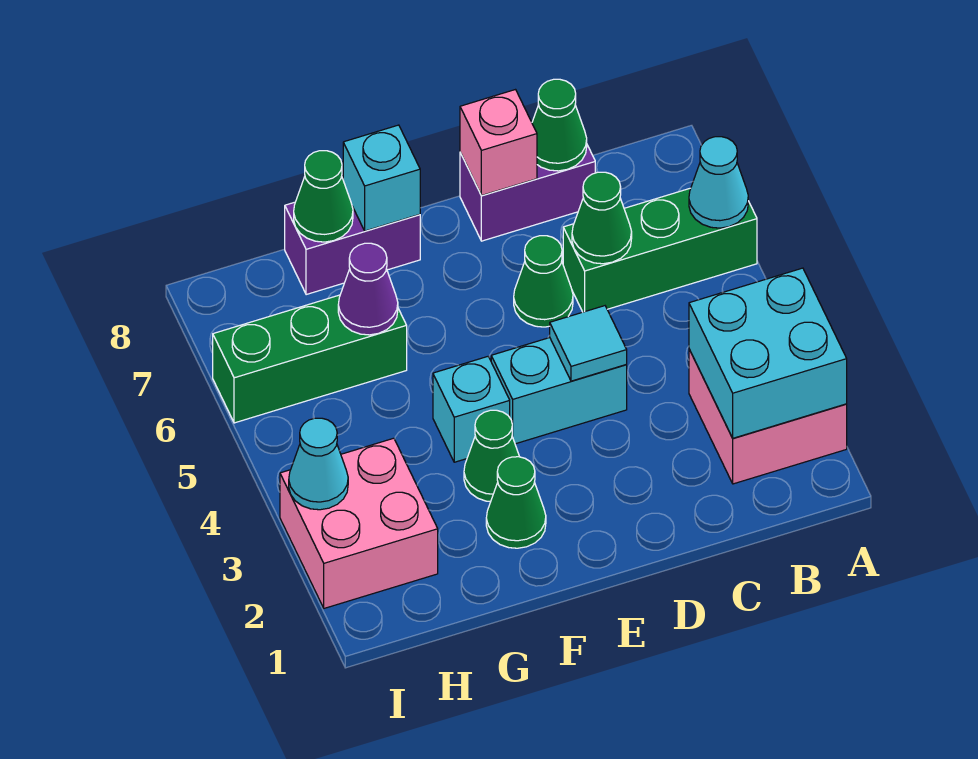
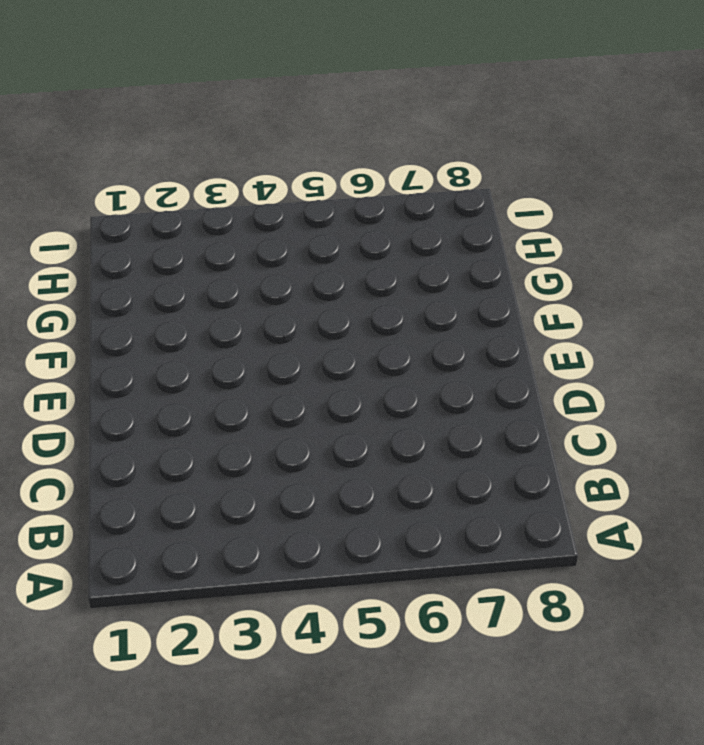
none -> pink brick A2:B3 level 1
none -> green brick A6:C6 level 1
none -> purple brick C8:D8 level 1

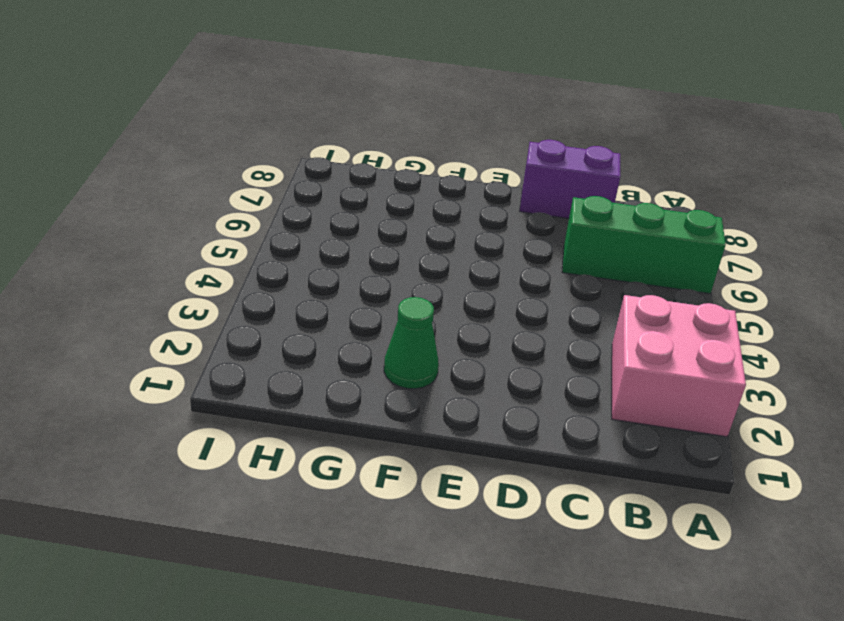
none -> cyan brick D4:E4 level 1
none -> green cone D6 level 1
none -> green cone F3 level 1

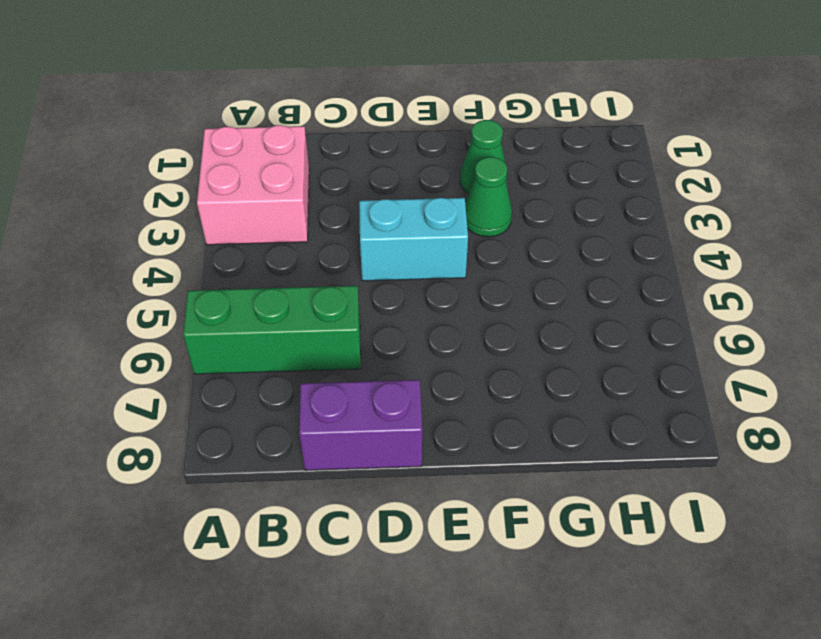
none -> green cone D6 level 1
none -> cyan brick F4 level 1
none -> purple brick F8:G8 level 1

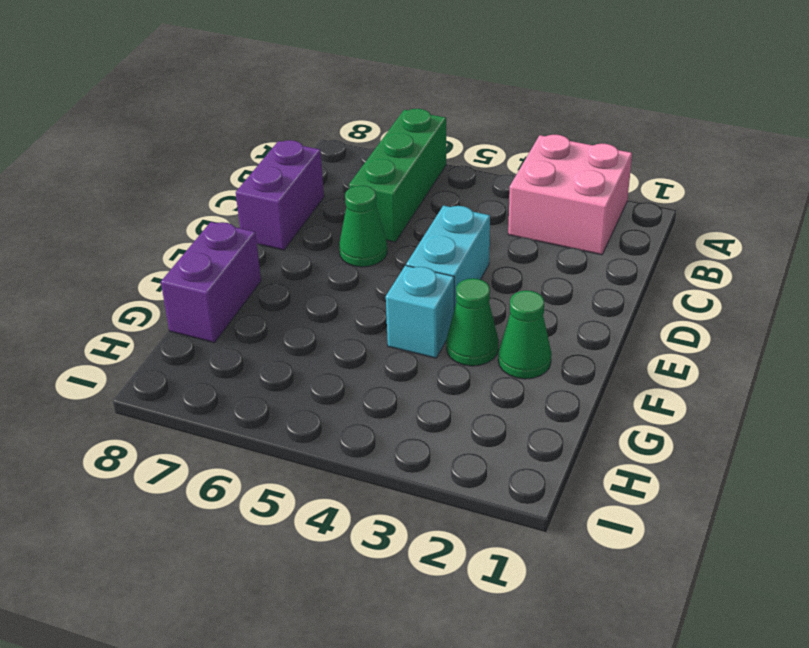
none -> green brick G6:I6 level 1
none -> pink brick H2:I3 level 1
none -> cyan brick A2:B3 level 2

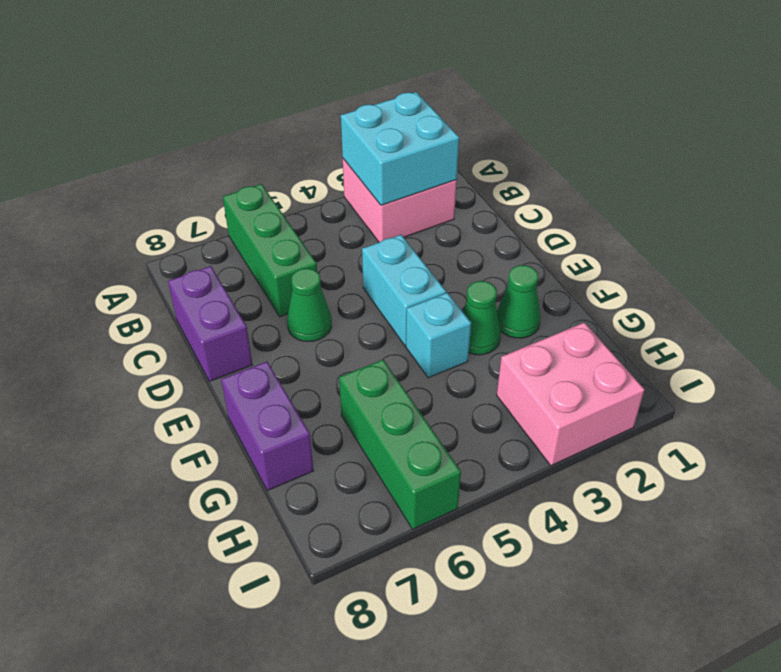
none -> cyan cone A6 level 2
none -> green cone C6 level 2
none -> green cone C8 level 2

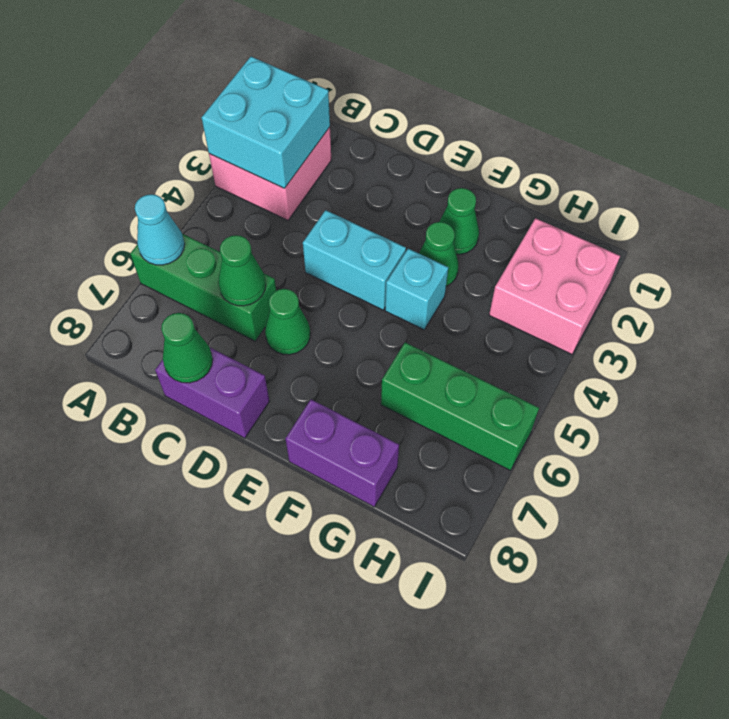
none -> cyan tile D4 level 2
none -> pink brick D8 level 2
none -> cyan brick F8 level 2

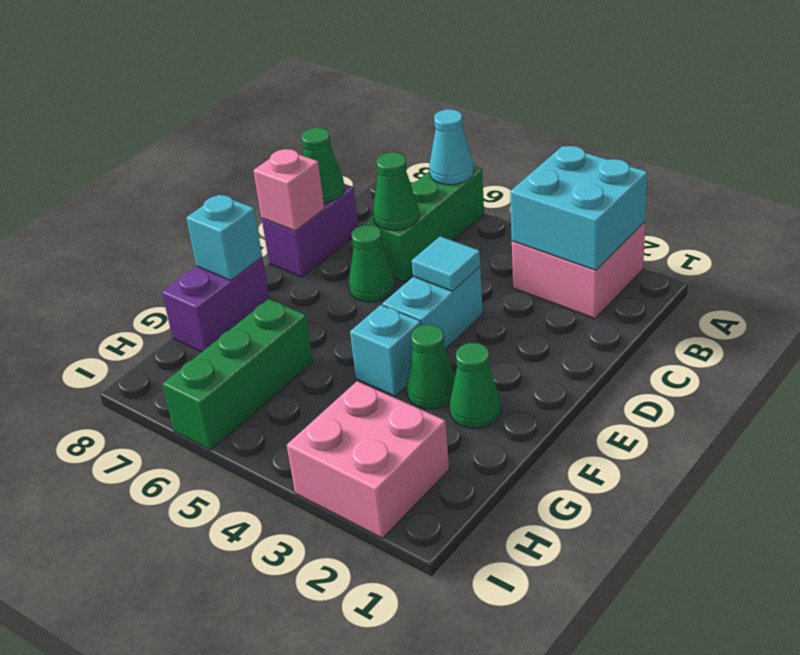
none -> purple cone G6 level 2
none -> green cone G8 level 2
none -> cyan cone I3 level 2

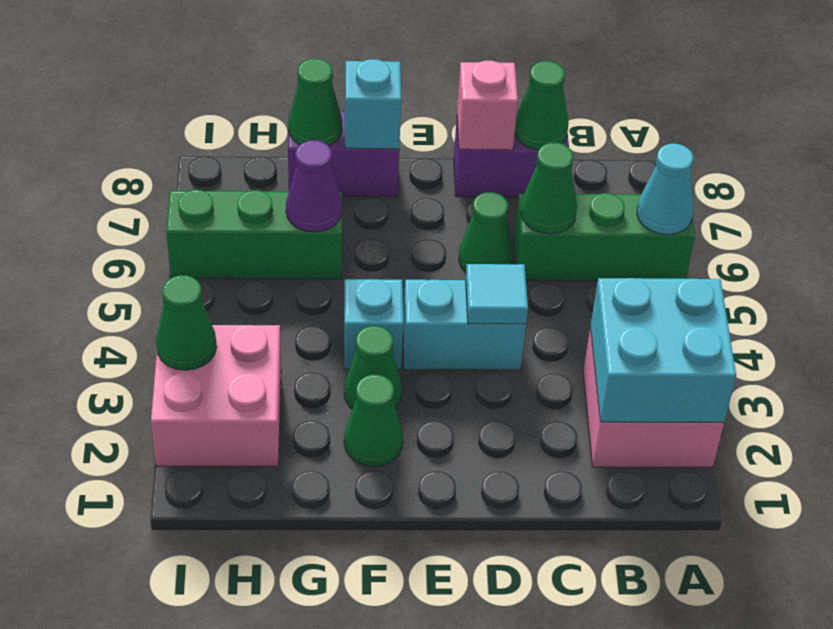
green cone I3 level 2 -> cyan cone I3 level 2

